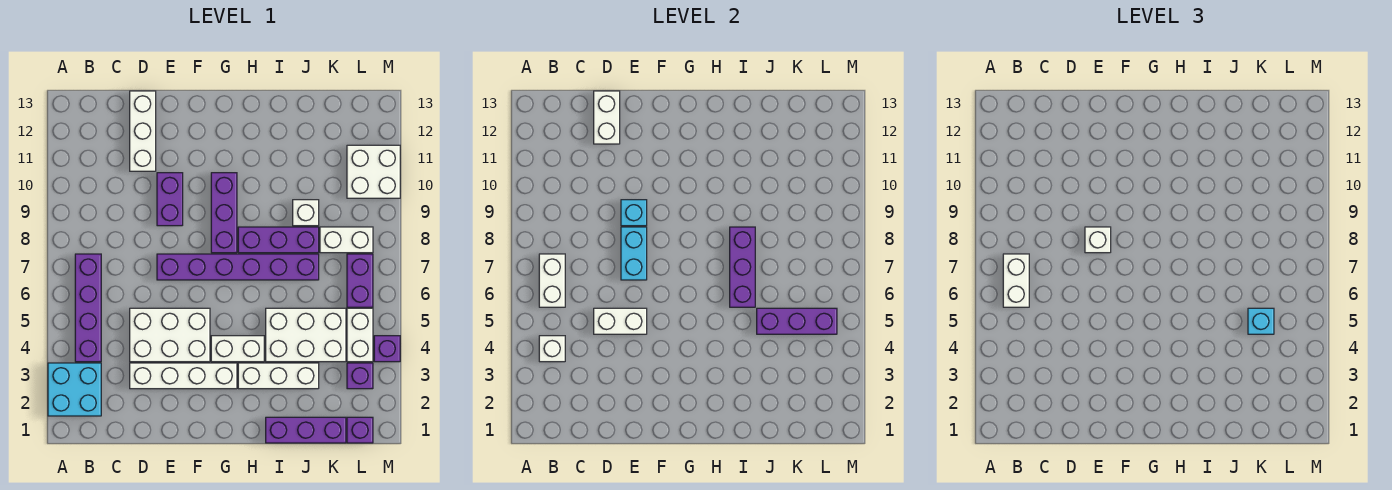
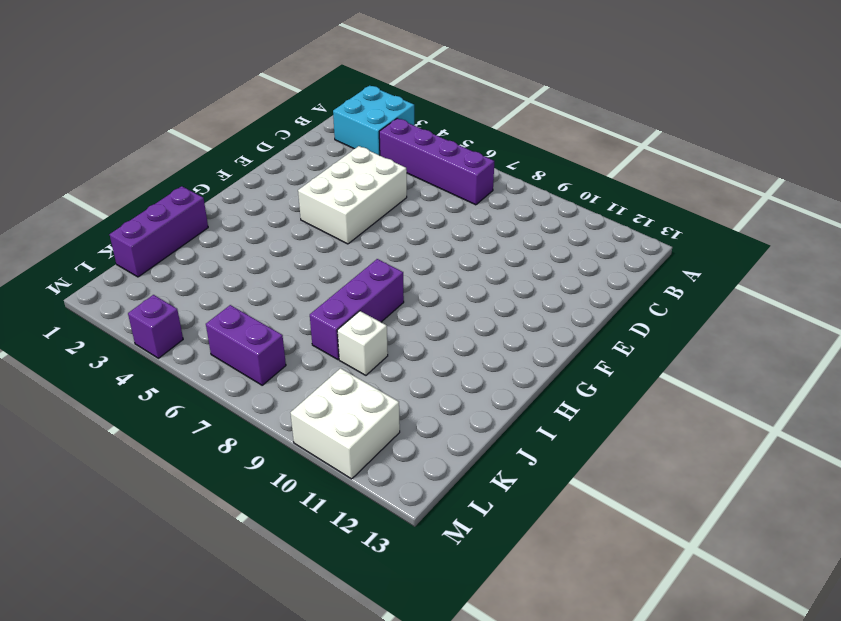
none -> white brick D3:G3 level 1
none -> white brick D11:D13 level 1
none -> purple brick E7:J7 level 1
none -> purple brick E9:E10 level 1

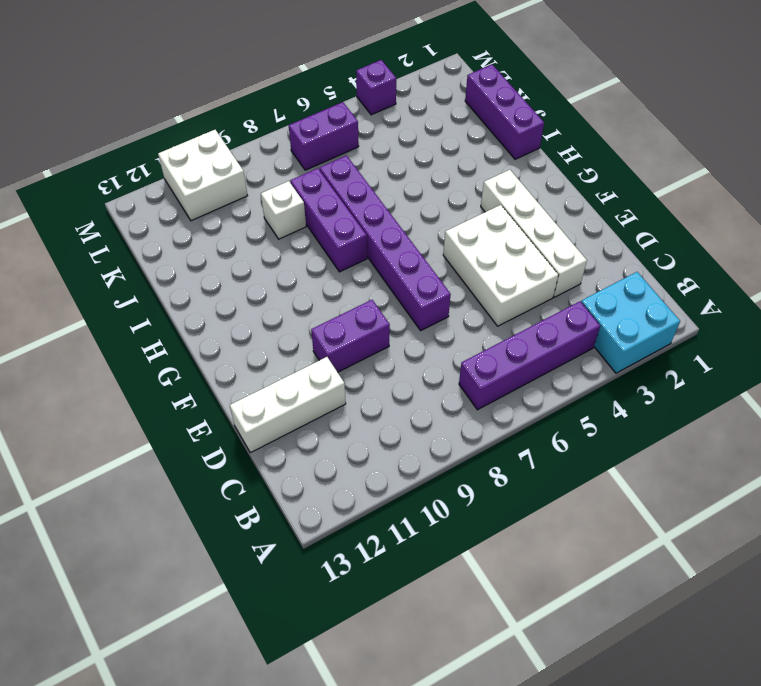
none -> white brick G4:H4 level 1
none -> purple brick G8:G10 level 1
none -> white brick H3:J3 level 1
none -> white brick I4:K5 level 1

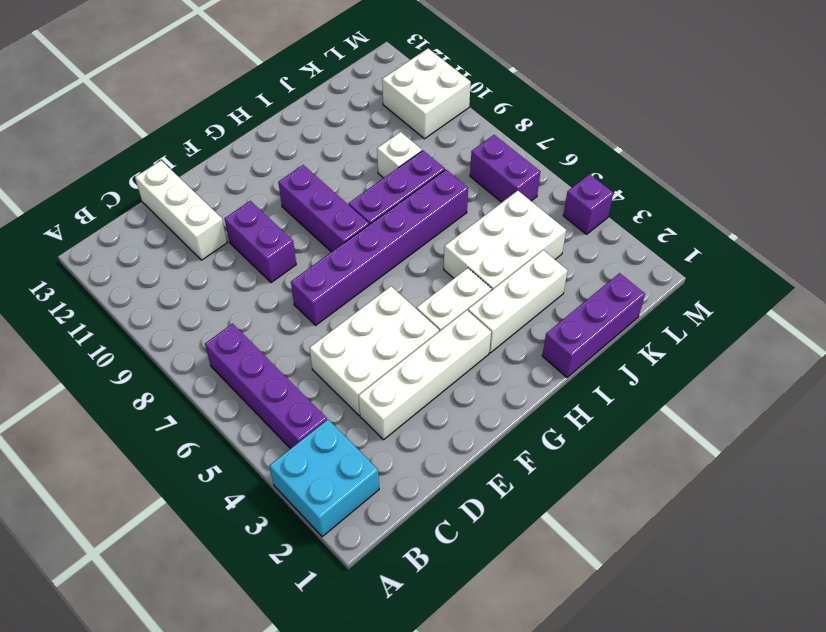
none -> white brick K8:L8 level 1
none -> purple brick L1 level 1
none -> purple brick L3 level 1
none -> white brick L4:L5 level 1

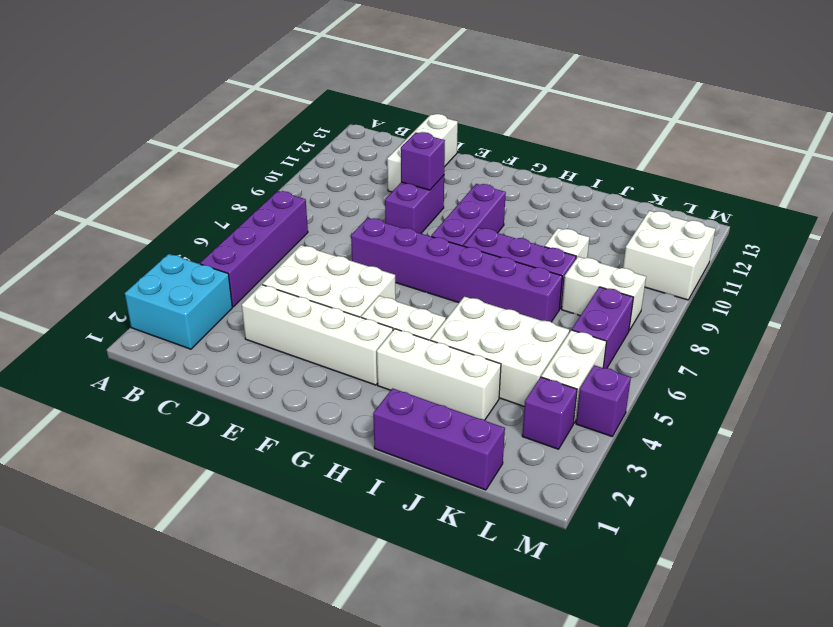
purple brick E10 level 2 -> purple brick L1 level 1
none -> white brick B4 level 2
none -> white brick B6:B7 level 2
none -> white brick D5:E5 level 2
none -> white brick D12:D13 level 2

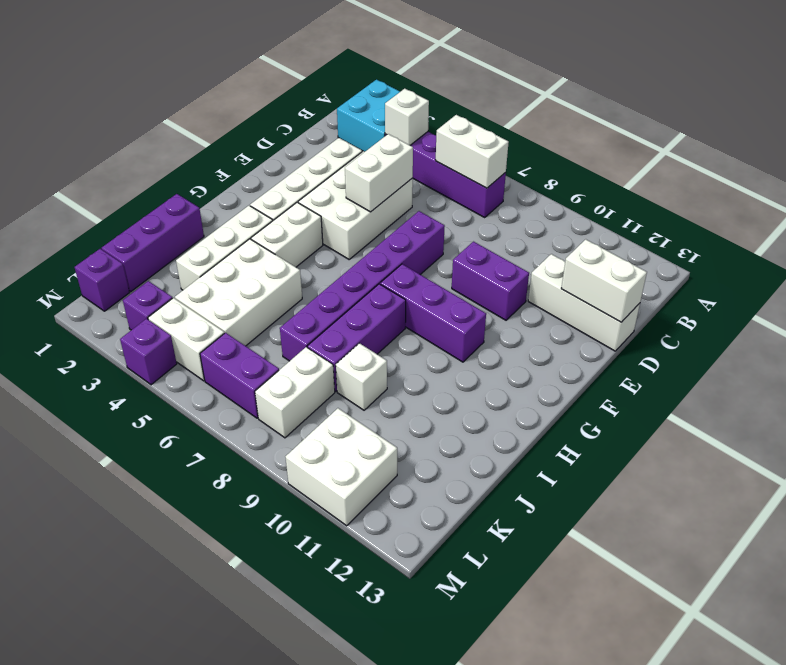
none -> cyan brick E7:E8 level 2
none -> cyan brick E9 level 2
none -> purple brick I6:I8 level 2
none -> purple brick J5:L5 level 2

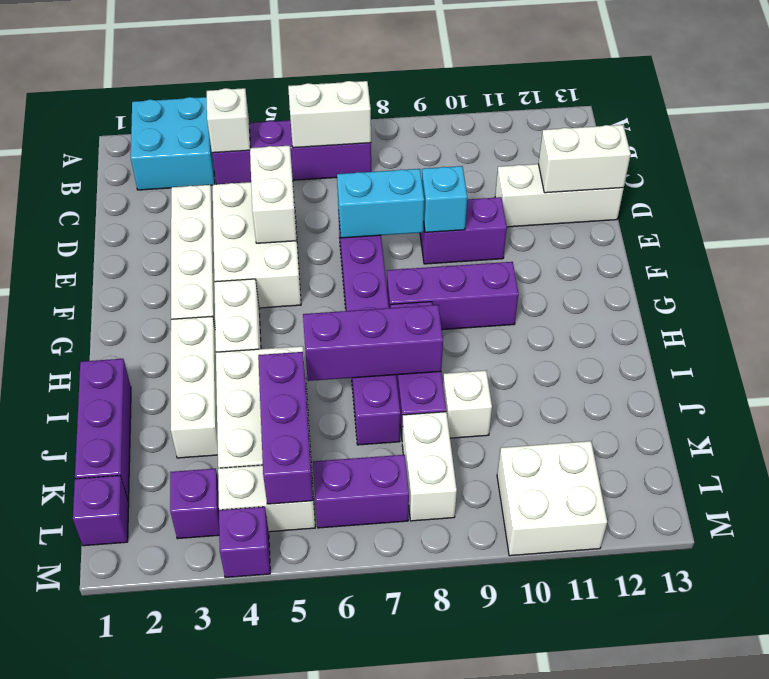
none -> white brick B6:B7 level 3
none -> white brick E8 level 3
none -> cyan brick K5 level 3

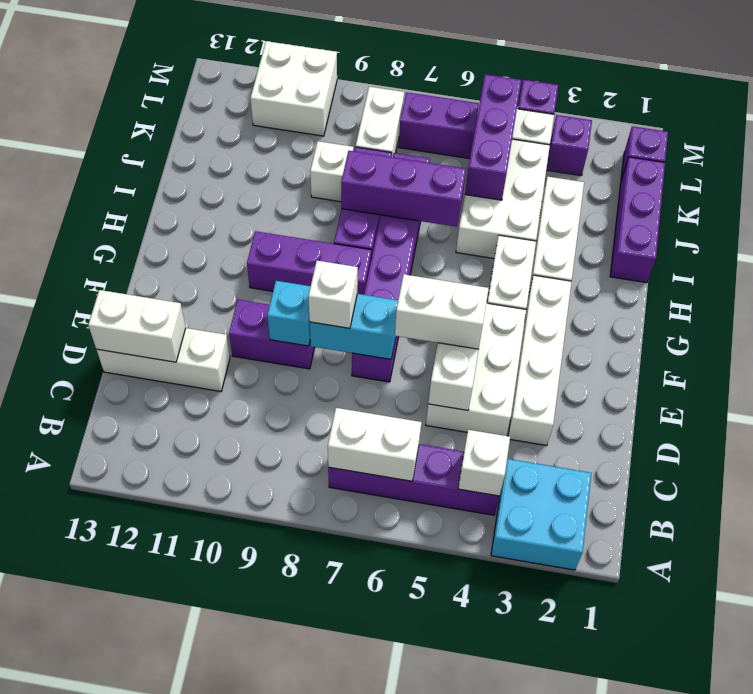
white brick E5:E6 level 3 -> white brick B6:B7 level 3
none -> cyan brick K5 level 3

